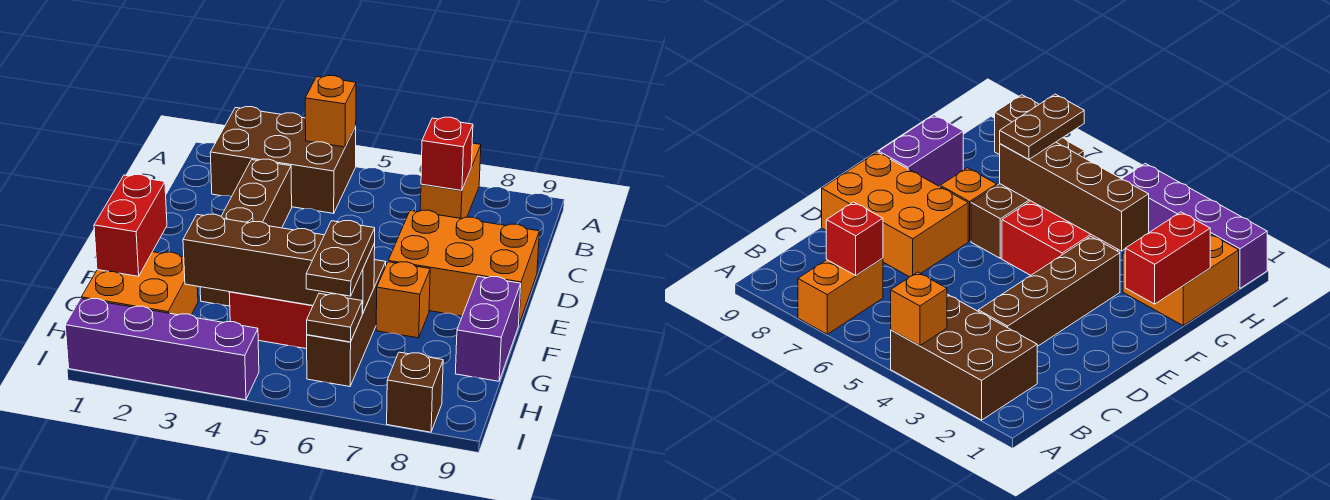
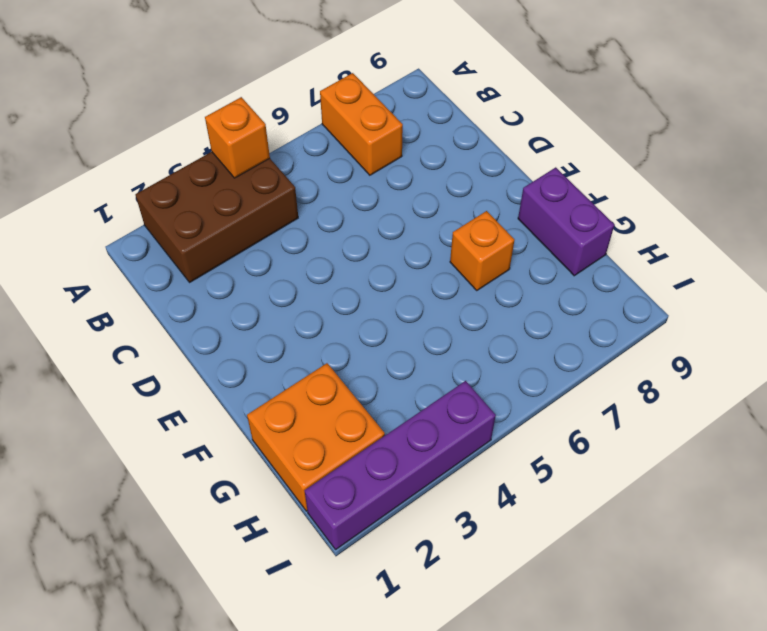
none -> brown brick C3:F3 level 1
none -> orange brick D7:E9 level 1
none -> red brick F4:G5 level 1

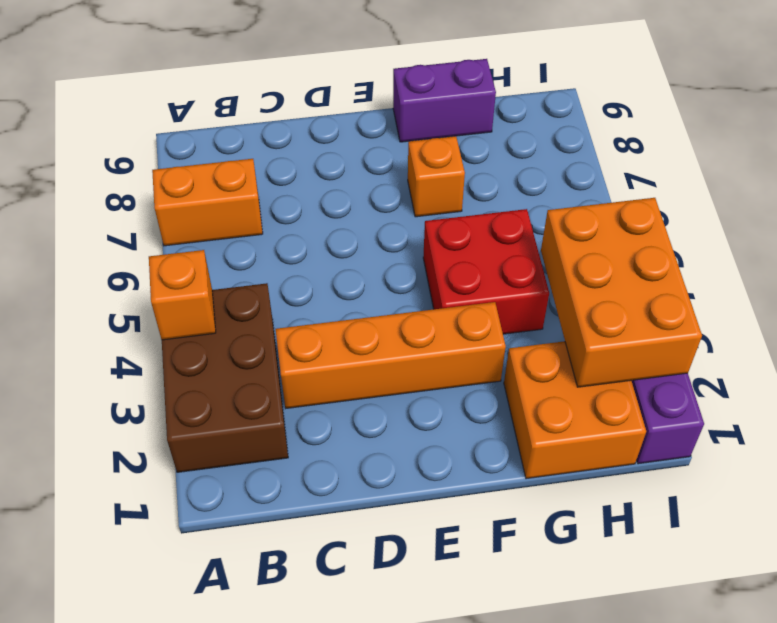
orange brick C3:F3 level 1 -> brown brick C3:F3 level 1
orange brick H2:I4 level 2 -> orange brick D7:E9 level 1
none -> brown brick F6:H6 level 1
none -> brown brick I8 level 1
none -> red brick B7 level 2

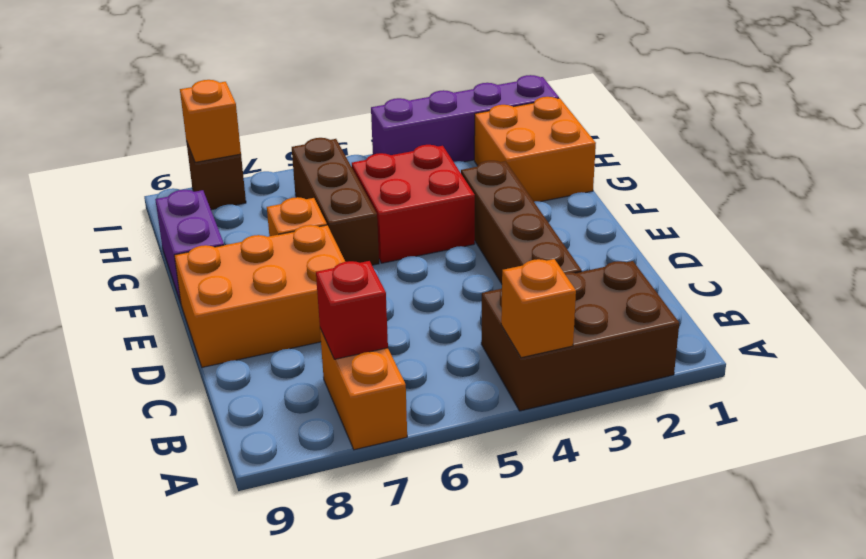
orange brick I8 level 2 -> none
none -> red brick F1:G1 level 2
none -> brown brick G3:G6 level 2
none -> brown plate H6 level 2

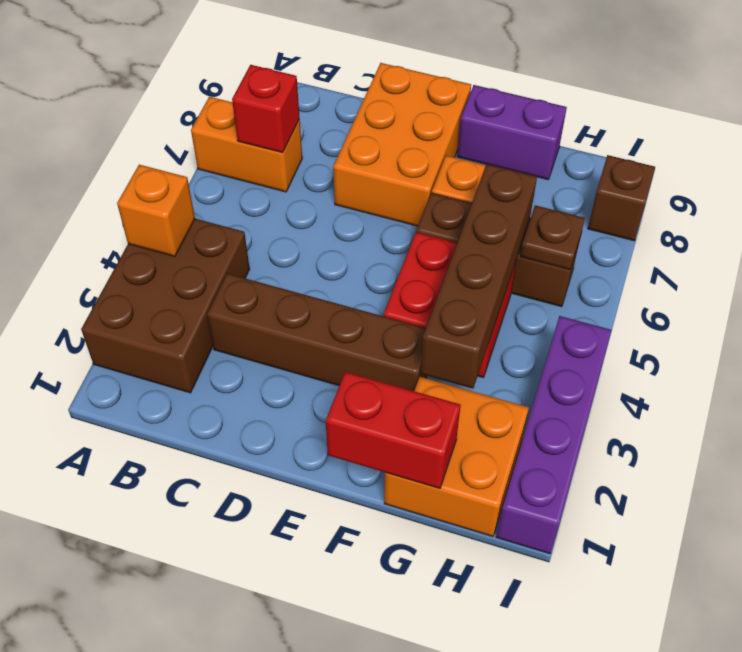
none -> brown plate G6:H6 level 3

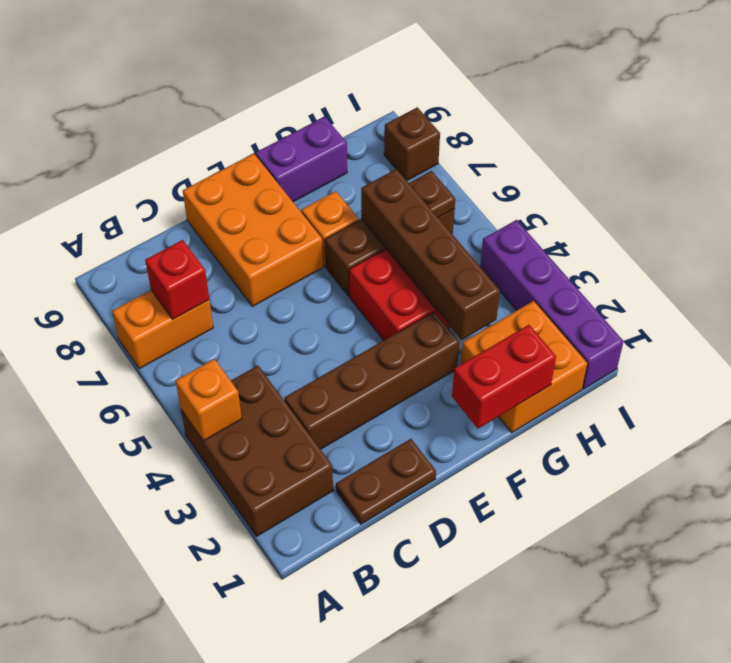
brown plate C1:D1 level 1 -> brown plate G6:H6 level 3

